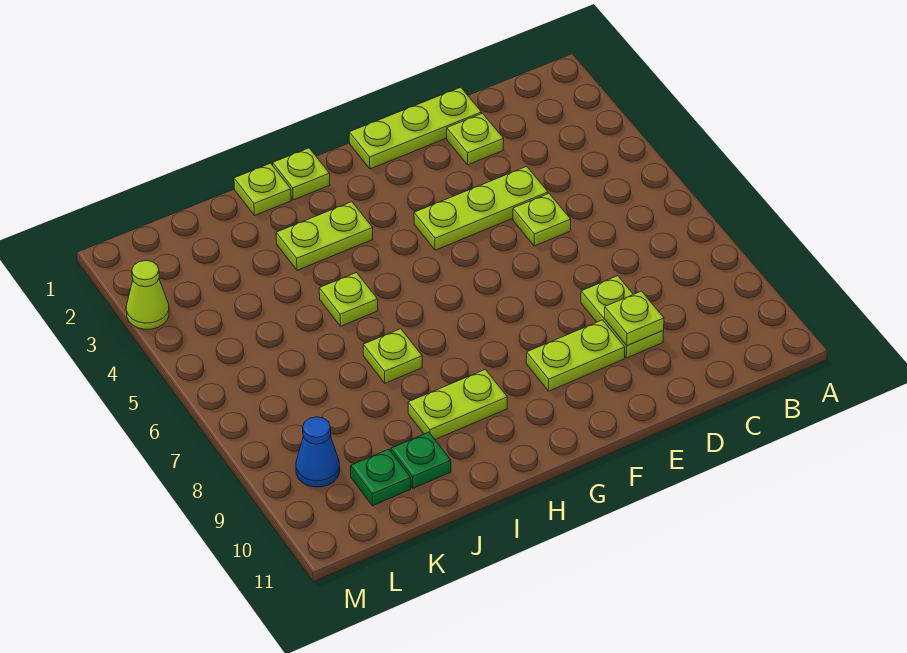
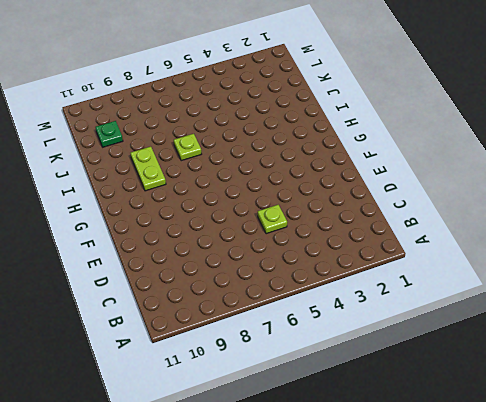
none -> lime plate D1:F1 level 1
none -> lime plate D2 level 1
none -> lime plate D4:F4 level 1

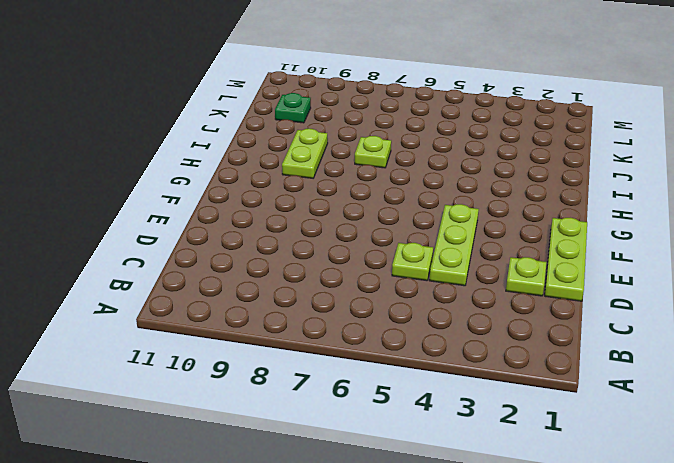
none -> lime plate D8:D9 level 1
none -> lime plate E9:F9 level 1
none -> lime plate H1 level 1

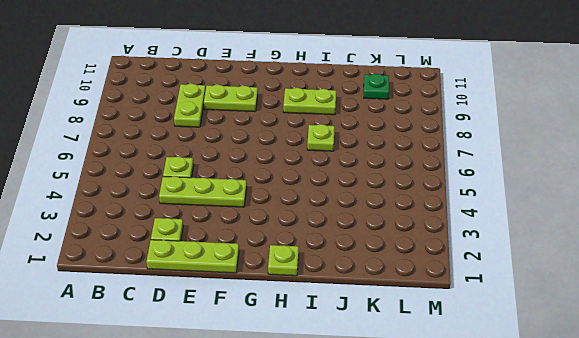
none -> lime plate H3:I3 level 1
none -> lime plate I1 level 1
none -> lime plate I5 level 1

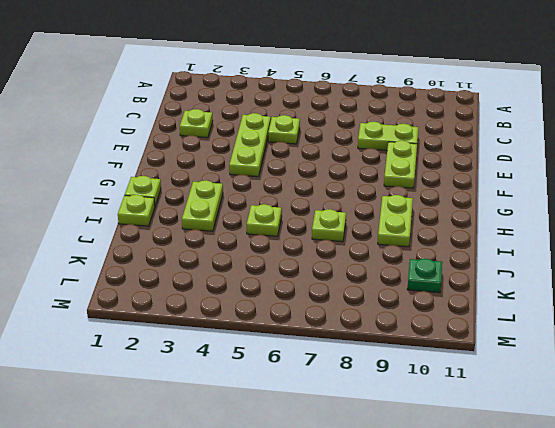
none -> lime plate D1:F1 level 1
none -> green plate J10 level 1
none -> blue cone L9 level 1

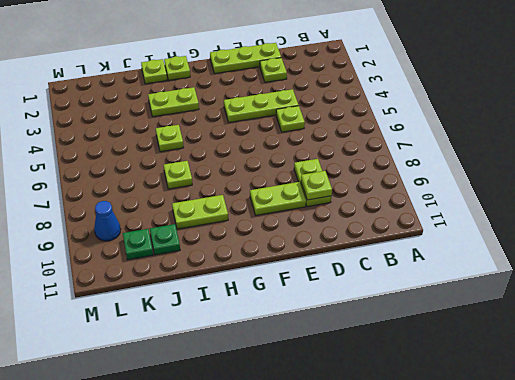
none -> lime cone M3 level 1

